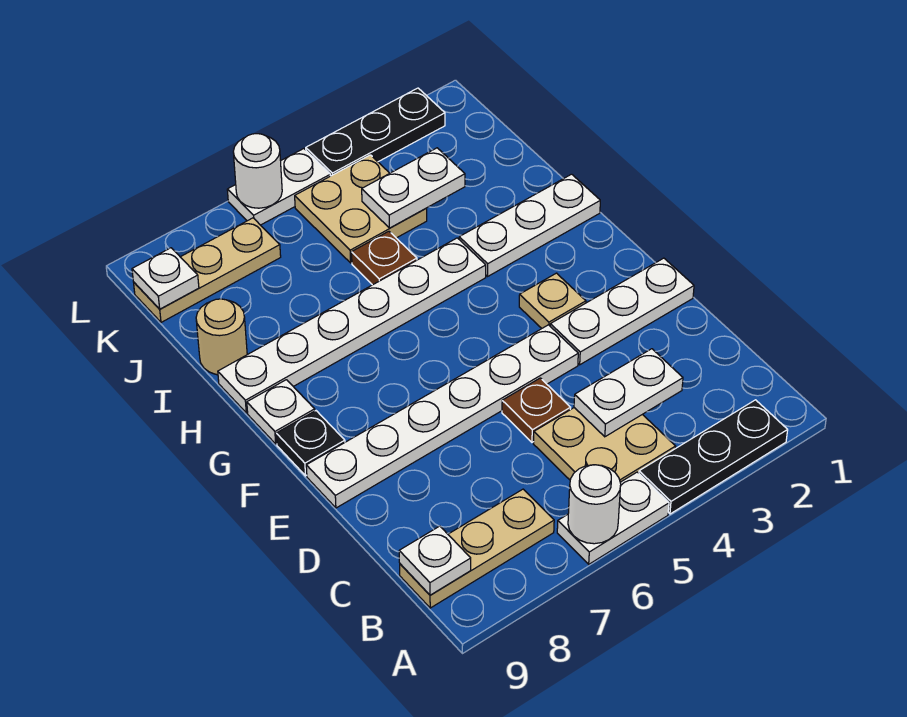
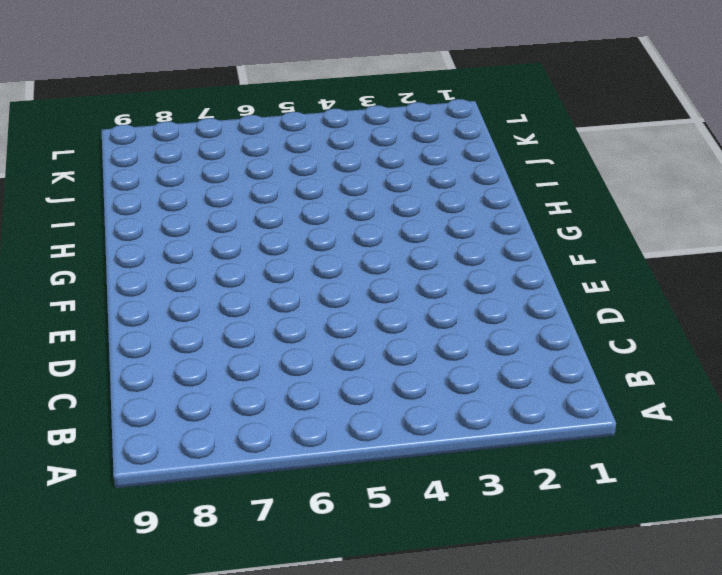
none -> black plate A2:A4 level 1
none -> white plate A5:A6 level 1
none -> tan plate B4:C5 level 1

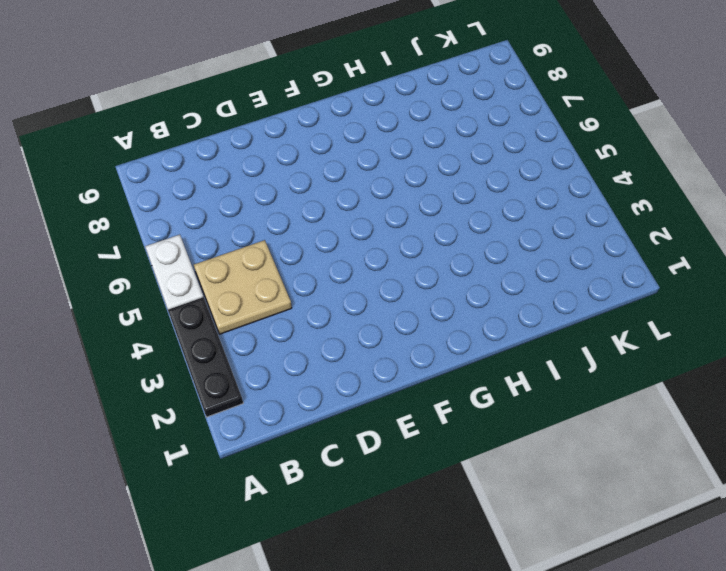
none -> tan plate B7:B9 level 1
none -> brown plate D5 level 1
none -> white plate E1:E3 level 1

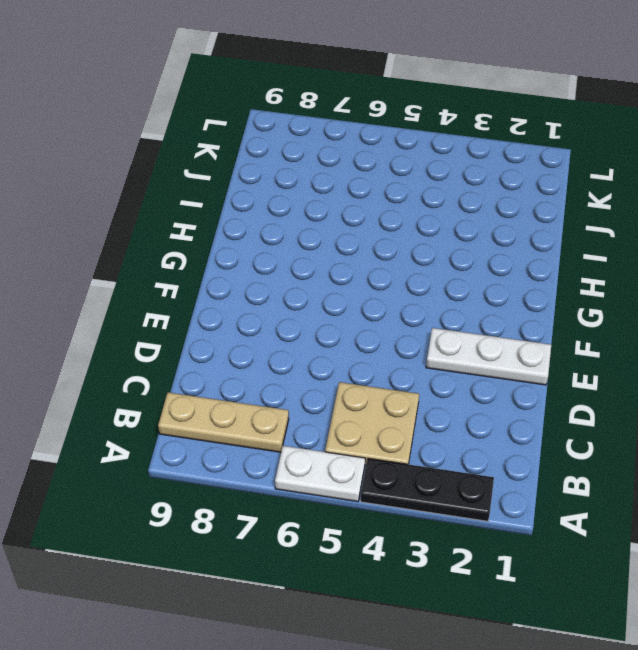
none -> brown plate D5 level 1
none -> white plate E4:E9 level 1
none -> tan plate F3 level 1

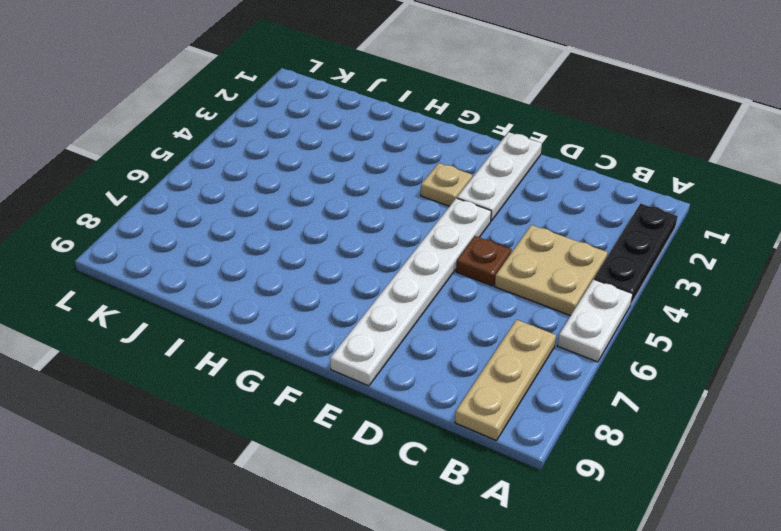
none -> black plate F9 level 1
none -> white plate G9 level 1
none -> white plate H1:H3 level 1

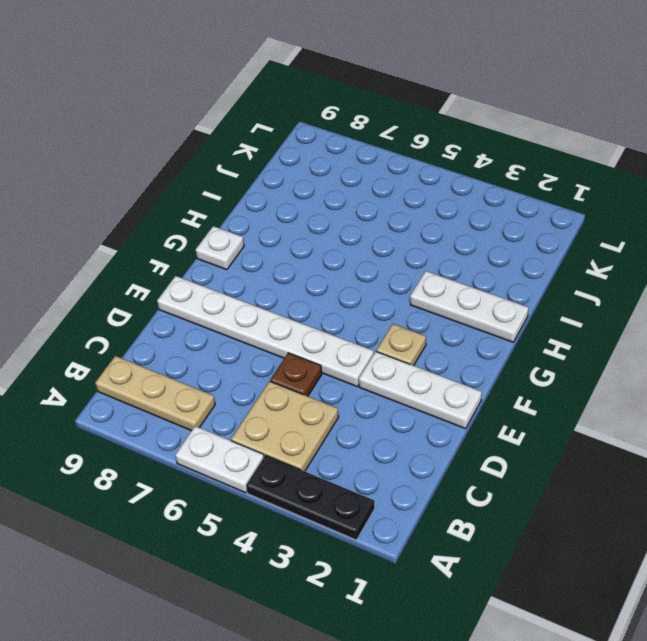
none -> black plate F9 level 1
none -> white plate H4:H9 level 1
none -> brown plate I5 level 1

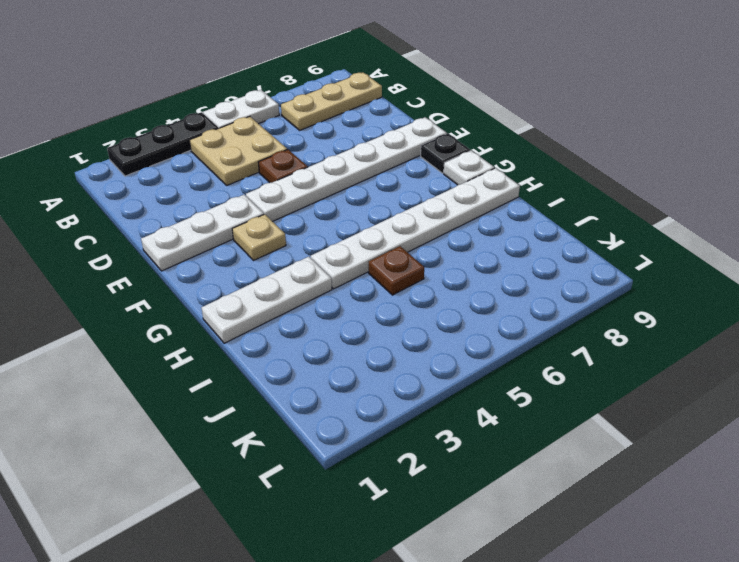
none -> tan round brick I9 level 1
none -> tan plate J4:K5 level 1
none -> tan plate K7:K9 level 1

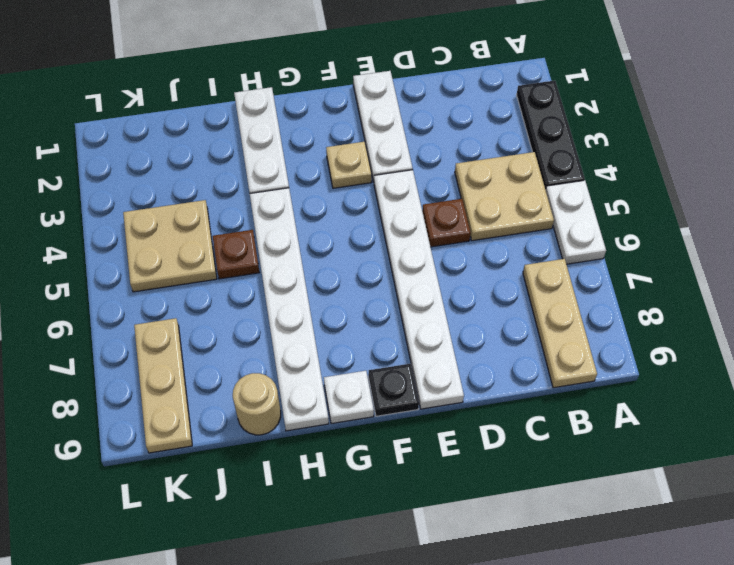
none -> black plate L2:L4 level 1
none -> white plate L5:L6 level 1
none -> white round brick A6 level 2

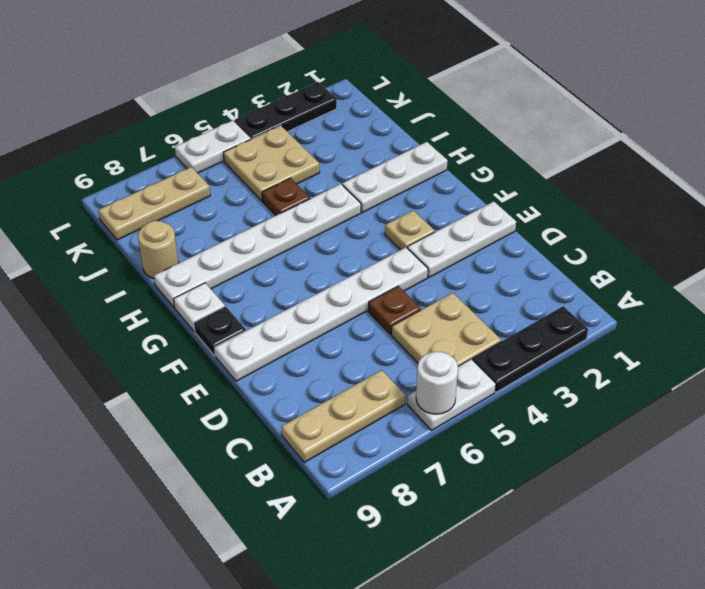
none -> white plate B9 level 2
none -> white plate C3:C4 level 2
none -> white plate J3:J4 level 2

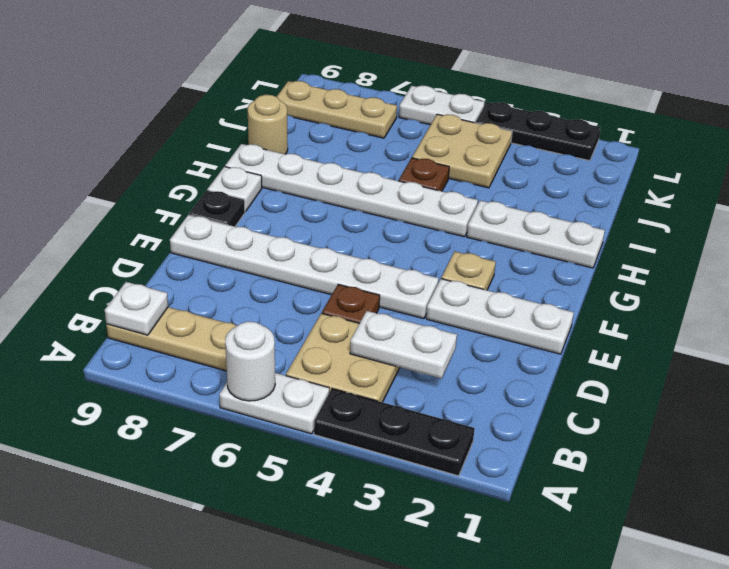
none -> white plate J3:J4 level 2
none -> white plate K9 level 2
none -> white round brick L6 level 2

